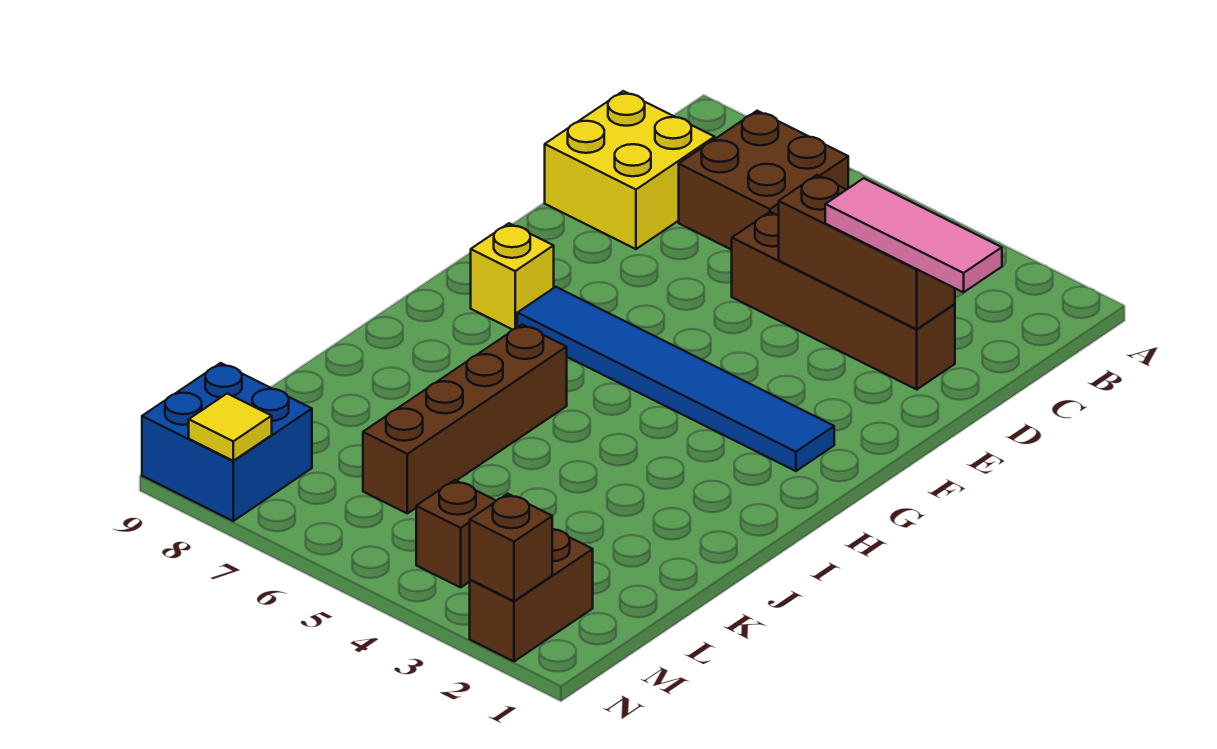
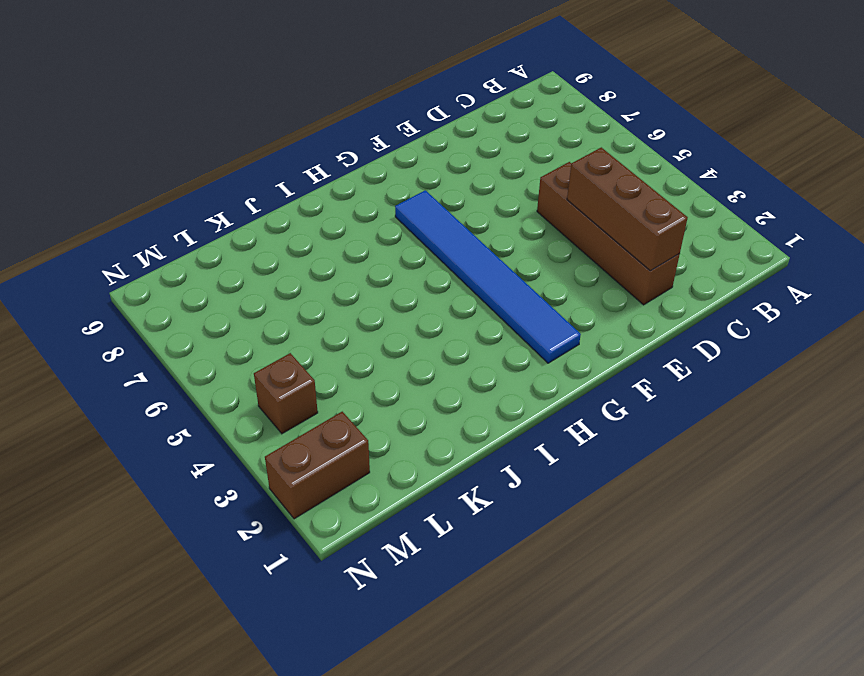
none -> brown brick B6:C7 level 1
none -> yellow brick C8:D9 level 1
none -> yellow brick G8 level 1

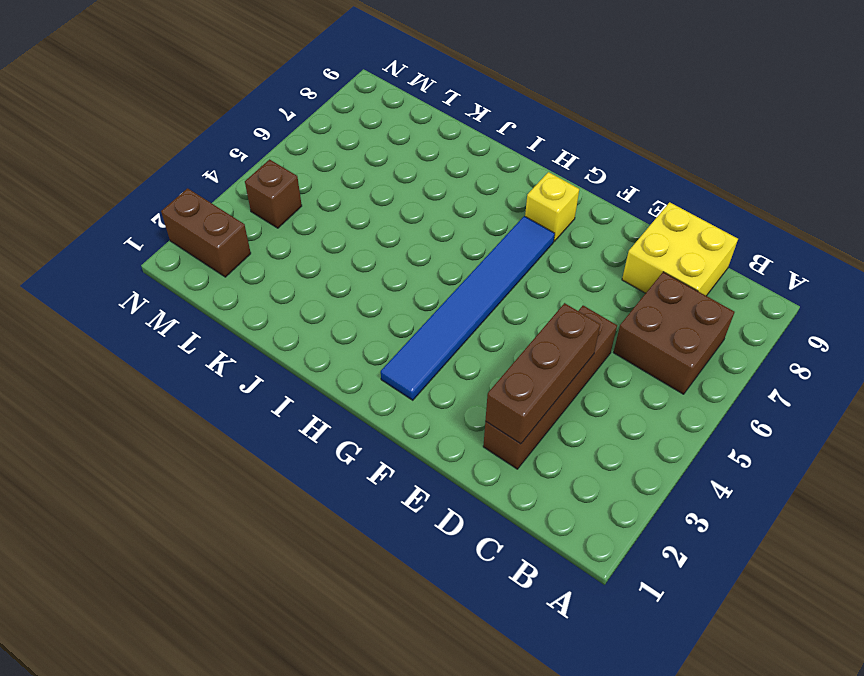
none -> brown brick I6:L6 level 1
none -> blue brick M8:N9 level 1
none -> brown brick N2 level 2

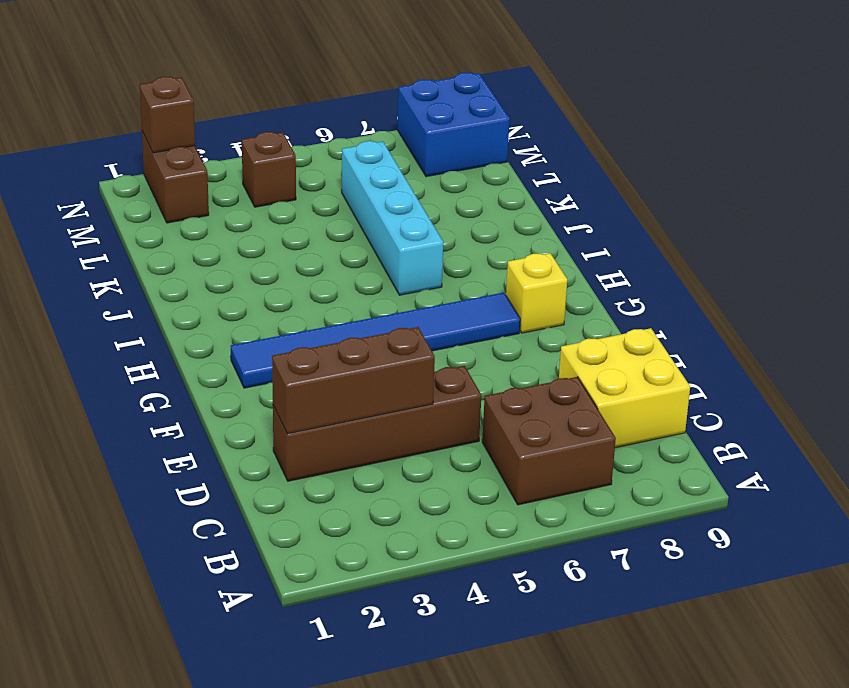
cyan brick I6:L6 level 1 -> brown brick I6:L6 level 1
none -> yellow tile N8 level 2
none -> pink tile D1:D3 level 3

